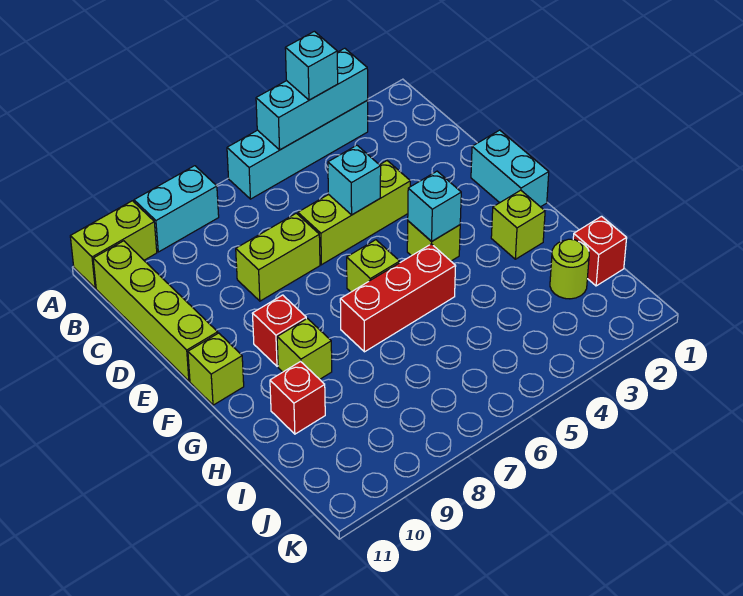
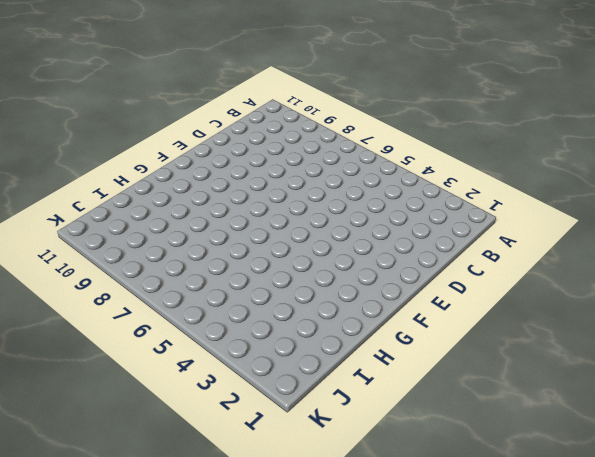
none -> cyan brick A3:A6 level 1
none -> cyan brick A8:A9 level 1
none -> lime brick A10:A11 level 1

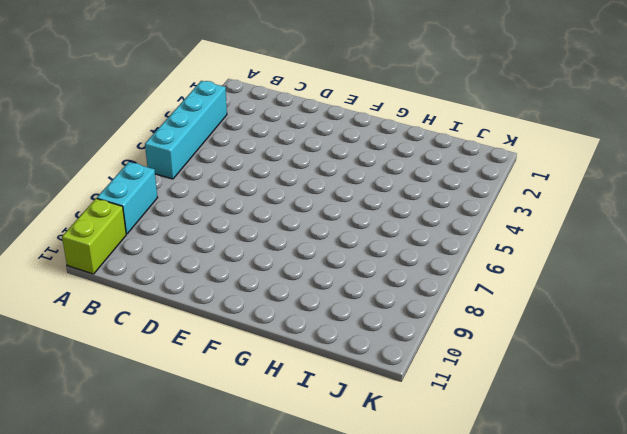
none -> lime brick B11:E11 level 1
none -> lime brick D4:D6 level 1
none -> lime brick D7:D8 level 1

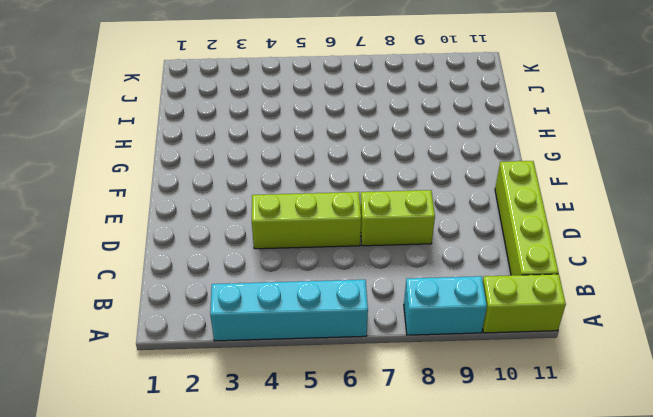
none -> cyan brick E1:F1 level 1
none -> lime brick F4 level 1
none -> lime brick F6 level 1

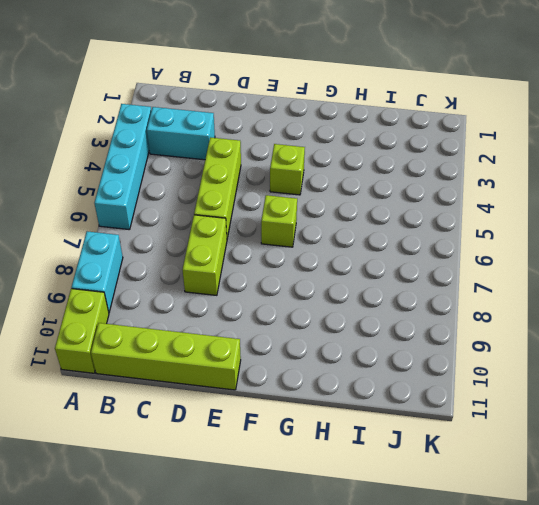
cyan brick B3:C3 level 1 -> cyan brick E1:F1 level 1
none -> red brick F9 level 1
none -> lime brick F11 level 1
none -> lime brick G2 level 1

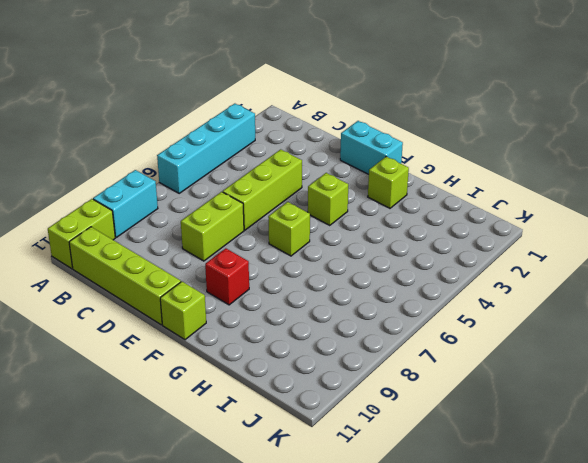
none -> red brick G5:G7 level 1
none -> lime brick G9 level 1
none -> red brick H10 level 1

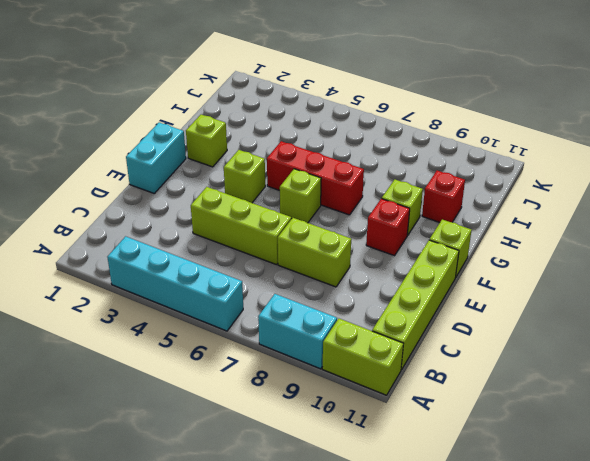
none -> red brick I1 level 1
none -> lime round brick I2 level 1
none -> cyan brick A3:A5 level 2

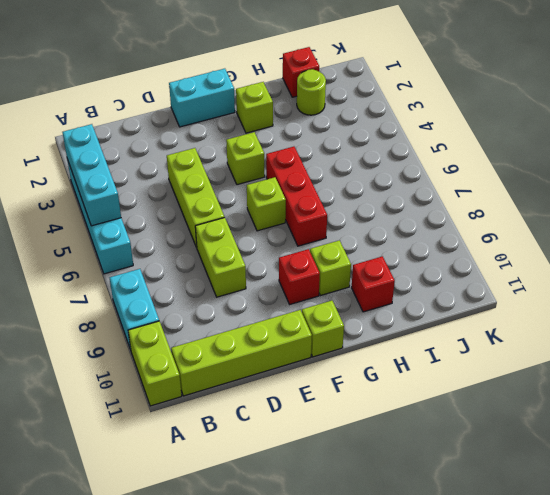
none -> cyan brick D5 level 2
none -> cyan brick F4 level 2
none -> cyan brick A4 level 3

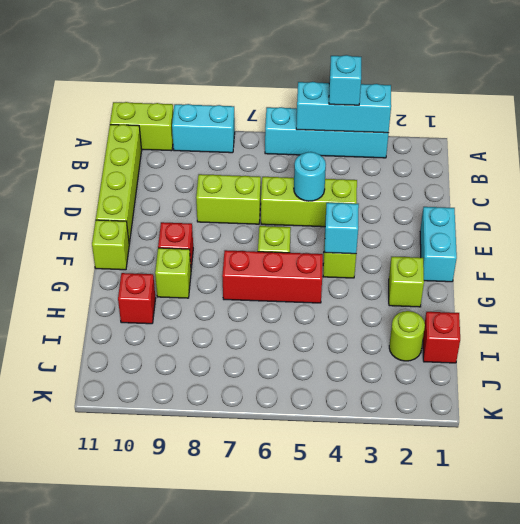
cyan round brick D5 level 2 -> cyan brick D5 level 2

